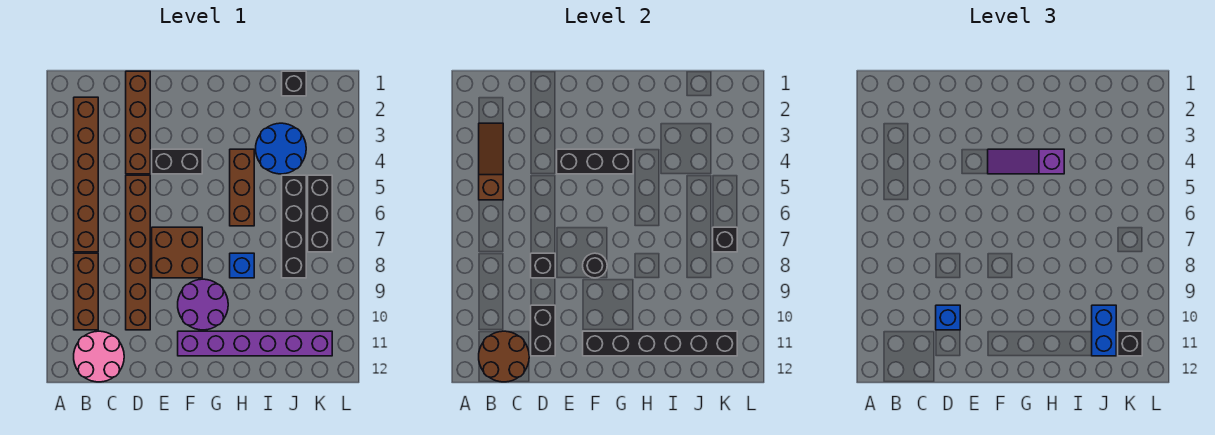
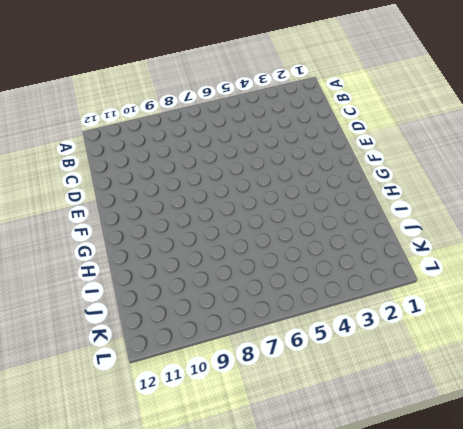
none -> brown brick B2:B7 level 1
none -> brown brick B8:B10 level 1
none -> pink round brick B11:C12 level 1

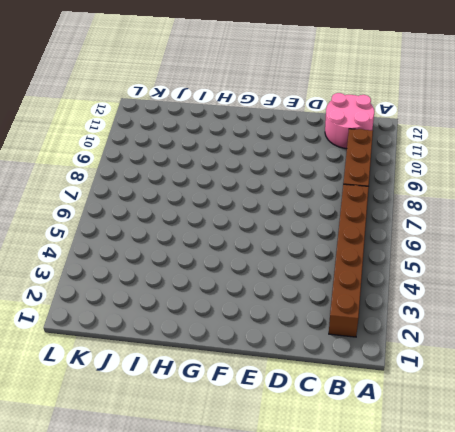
none -> brown brick D1:D4 level 1
none -> brown brick D5:D10 level 1
none -> black brick E4:F4 level 1

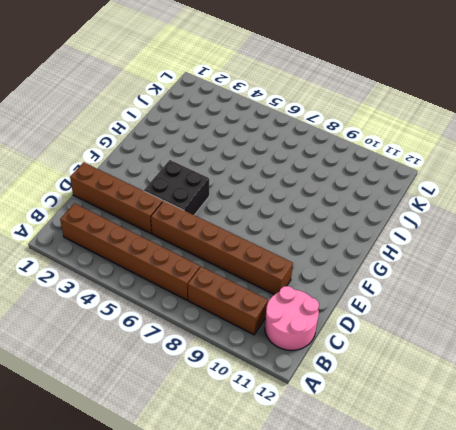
black brick E4:F5 level 1 -> black brick E4:F4 level 1
none -> brown brick E7:F8 level 1
none -> purple round brick F9:G10 level 1
none -> purple brick F11:K11 level 1

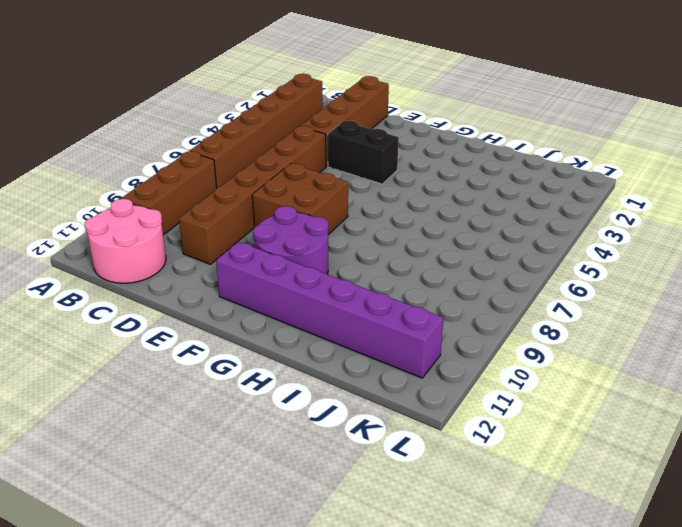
none -> brown brick H4:H6 level 1
none -> blue brick H8 level 1
none -> blue round brick I3:J4 level 1

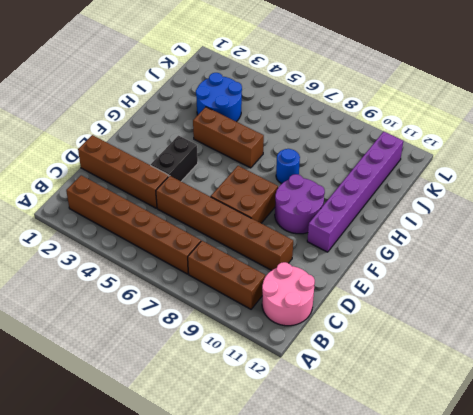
blue round brick H8 level 1 -> blue brick H8 level 1
none -> black brick J1 level 1
none -> black brick J5:J8 level 1
none -> black brick K5:K7 level 1

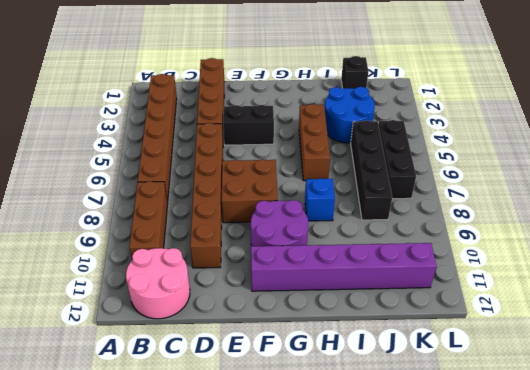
none -> brown slope B3:B5 level 2 top 5
none -> brown round brick B11:C12 level 2
none -> black brick D8 level 2

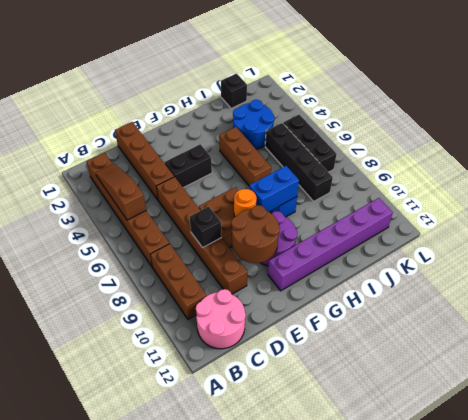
brown round brick E9:F10 level 2 -> brown round brick B11:C12 level 2
orange round brick F8 level 2 -> black round brick F8 level 2
blue brick G8:H8 level 2 -> blue brick J10:J11 level 3
none -> black brick D10:D11 level 2
none -> black brick E4:G4 level 2
none -> black brick F11:K11 level 2

